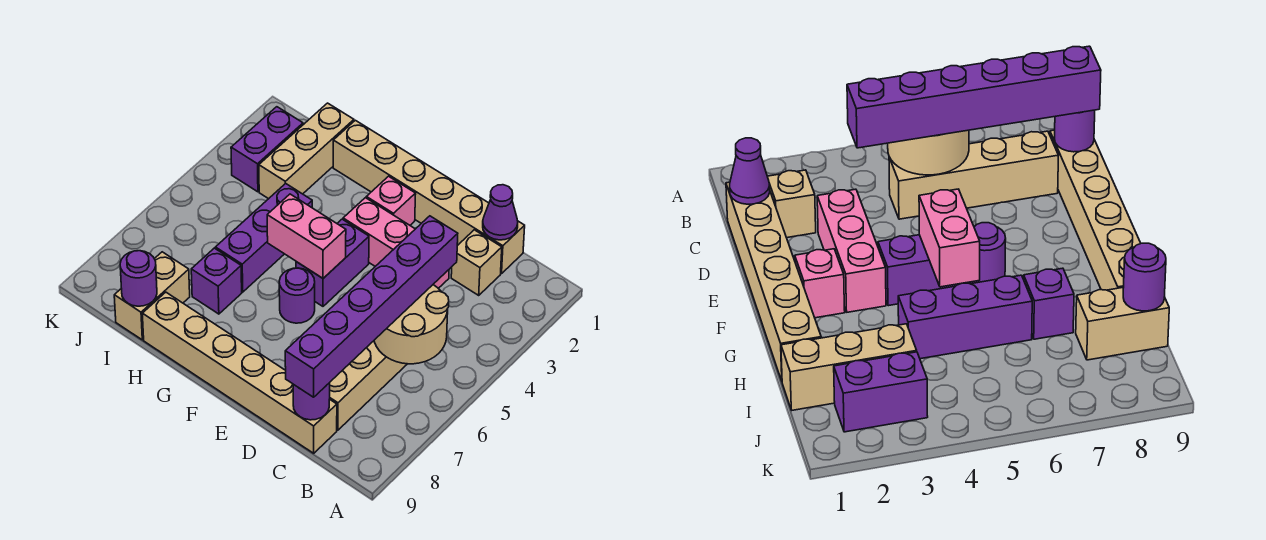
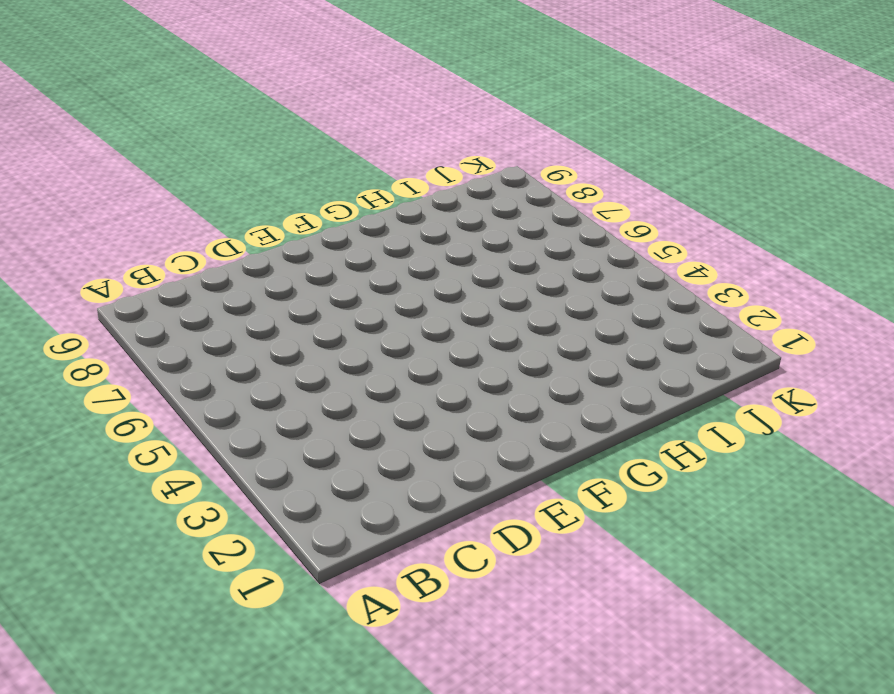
none -> tan brick C1:H1 level 1
none -> tan brick C2 level 1
none -> tan brick C5:C8 level 1

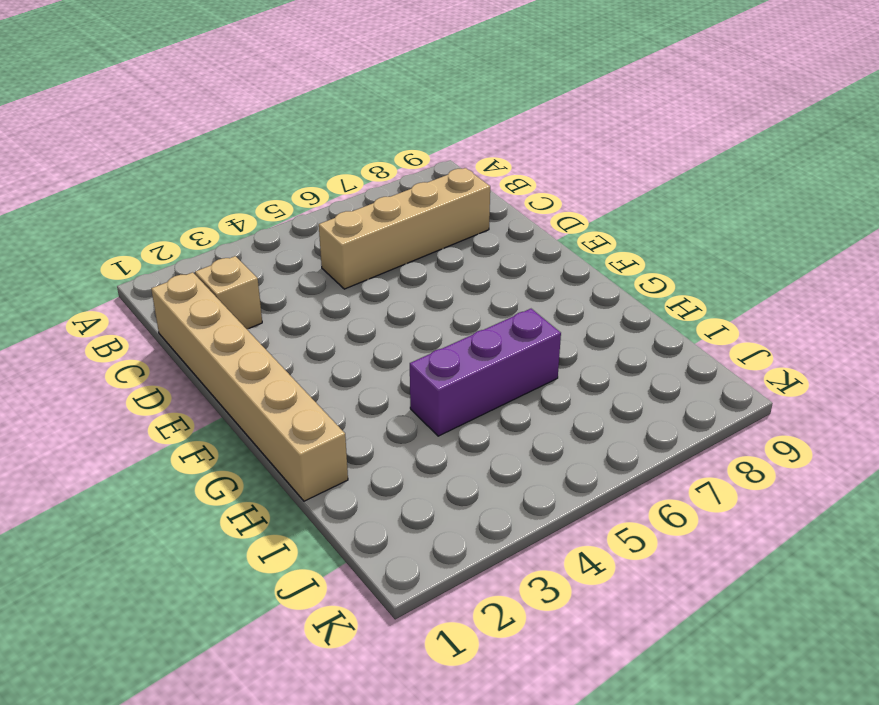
none -> tan brick C9:H9 level 1
none -> pink brick D3:F3 level 1
none -> pink brick F2 level 1

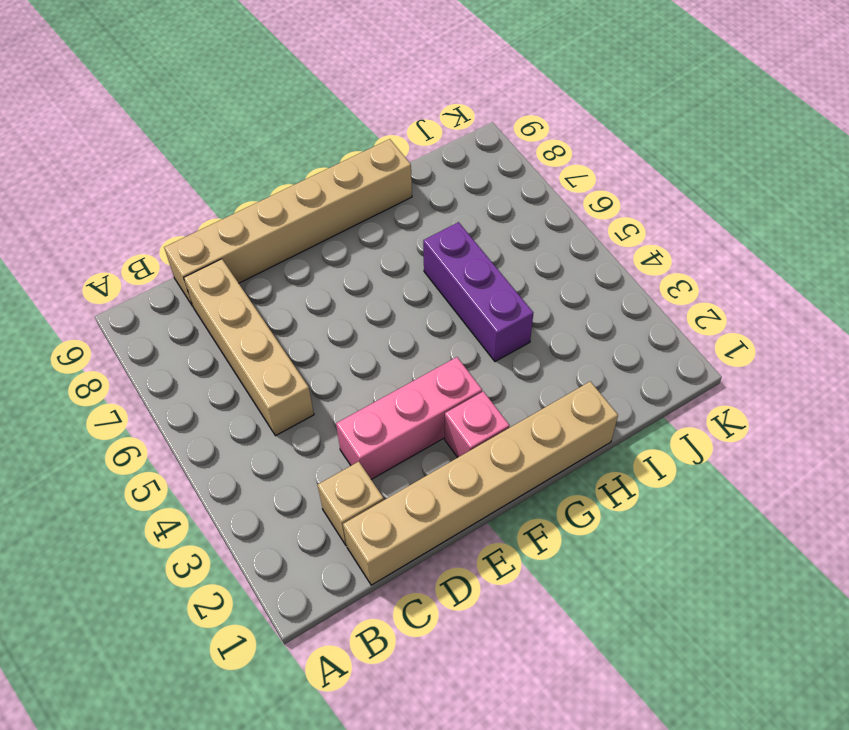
none -> purple brick F4:F5 level 1
none -> purple round brick F6 level 1
none -> purple brick H7 level 1

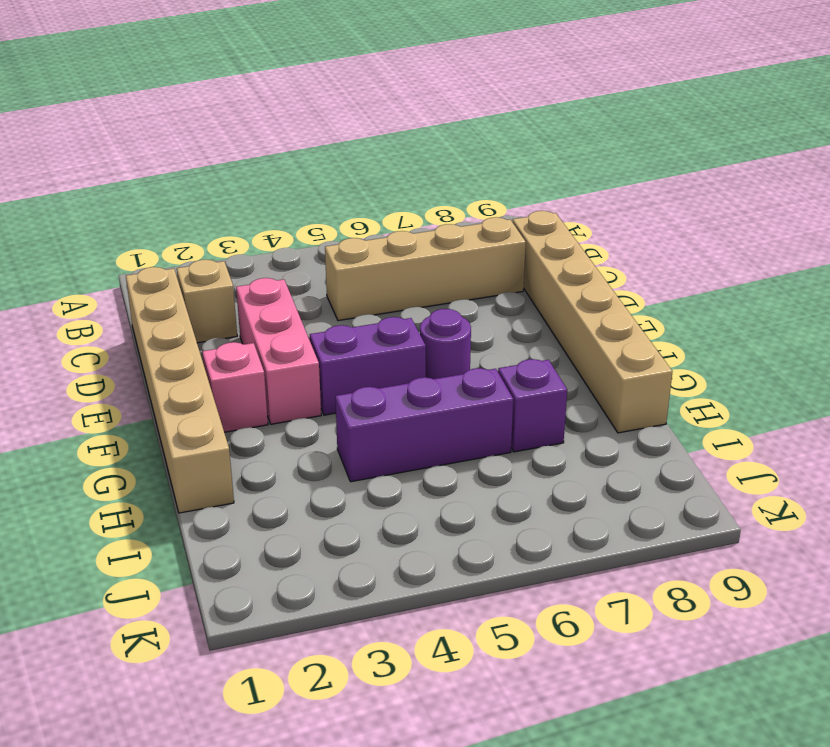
none -> tan brick I1:I3 level 1
none -> tan brick I8:I9 level 1
none -> purple brick J2:J3 level 1

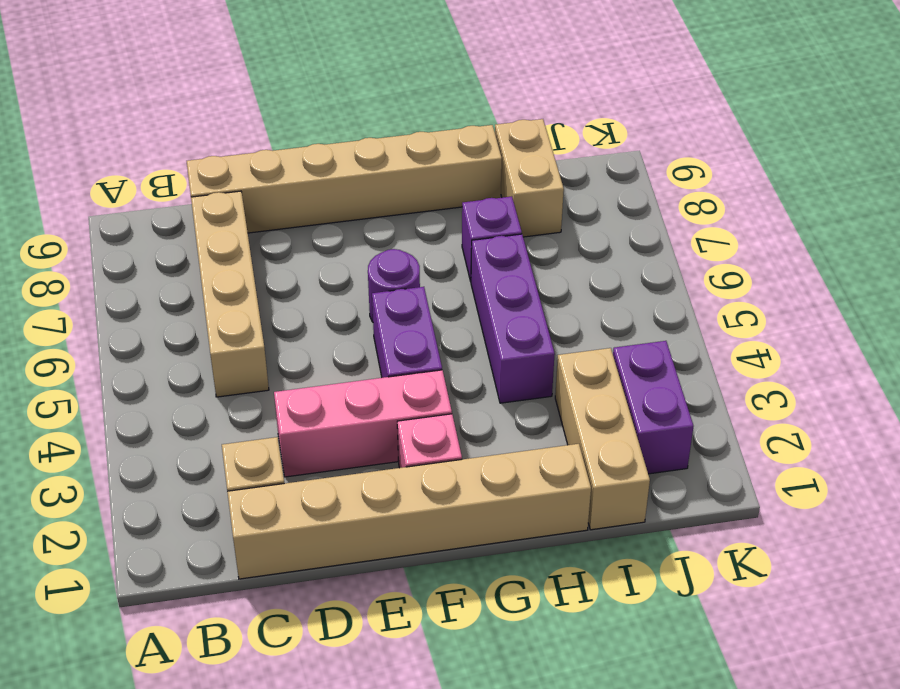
none -> tan round brick B5:C6 level 2
none -> purple cone C1 level 2
none -> purple round brick C9 level 2

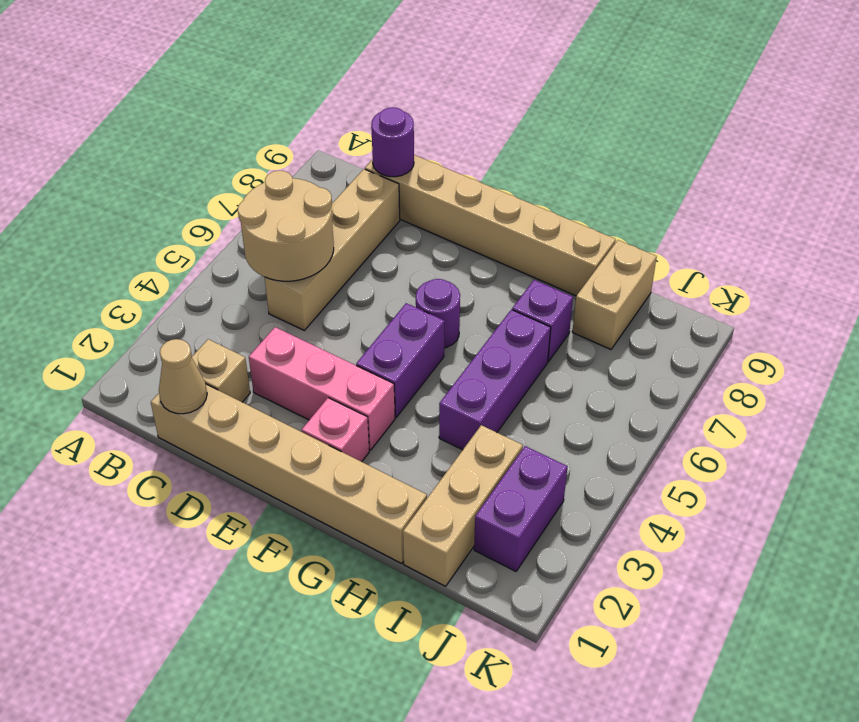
tan cone C1 level 2 -> purple cone C1 level 2
none -> pink brick F5:G5 level 2
none -> purple round brick I9 level 2
none -> purple brick C4:C9 level 3

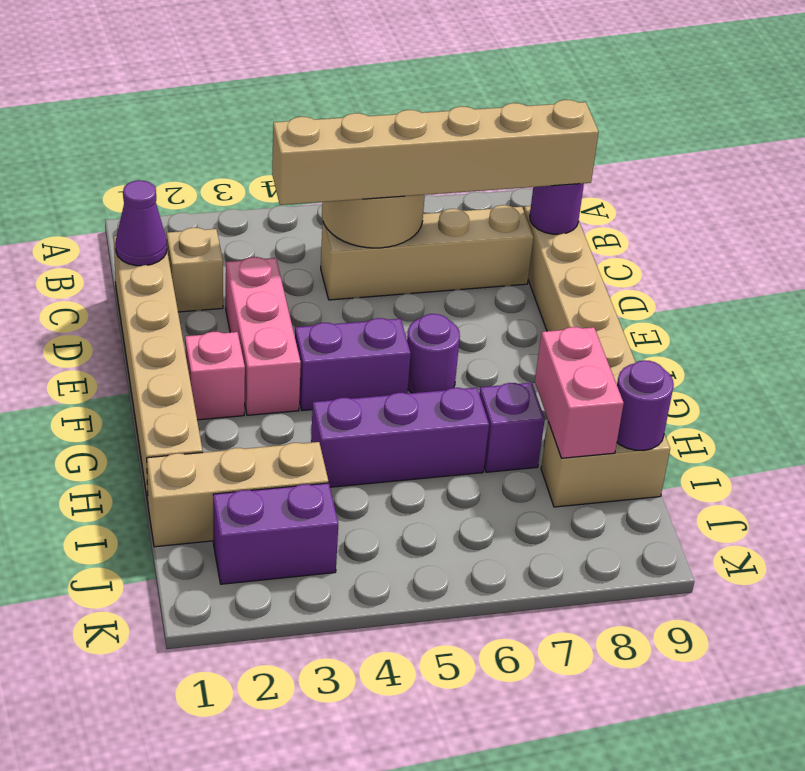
tan brick C4:C9 level 3 -> purple brick C4:C9 level 3
pink brick H8:I8 level 2 -> pink brick F5:G5 level 2

